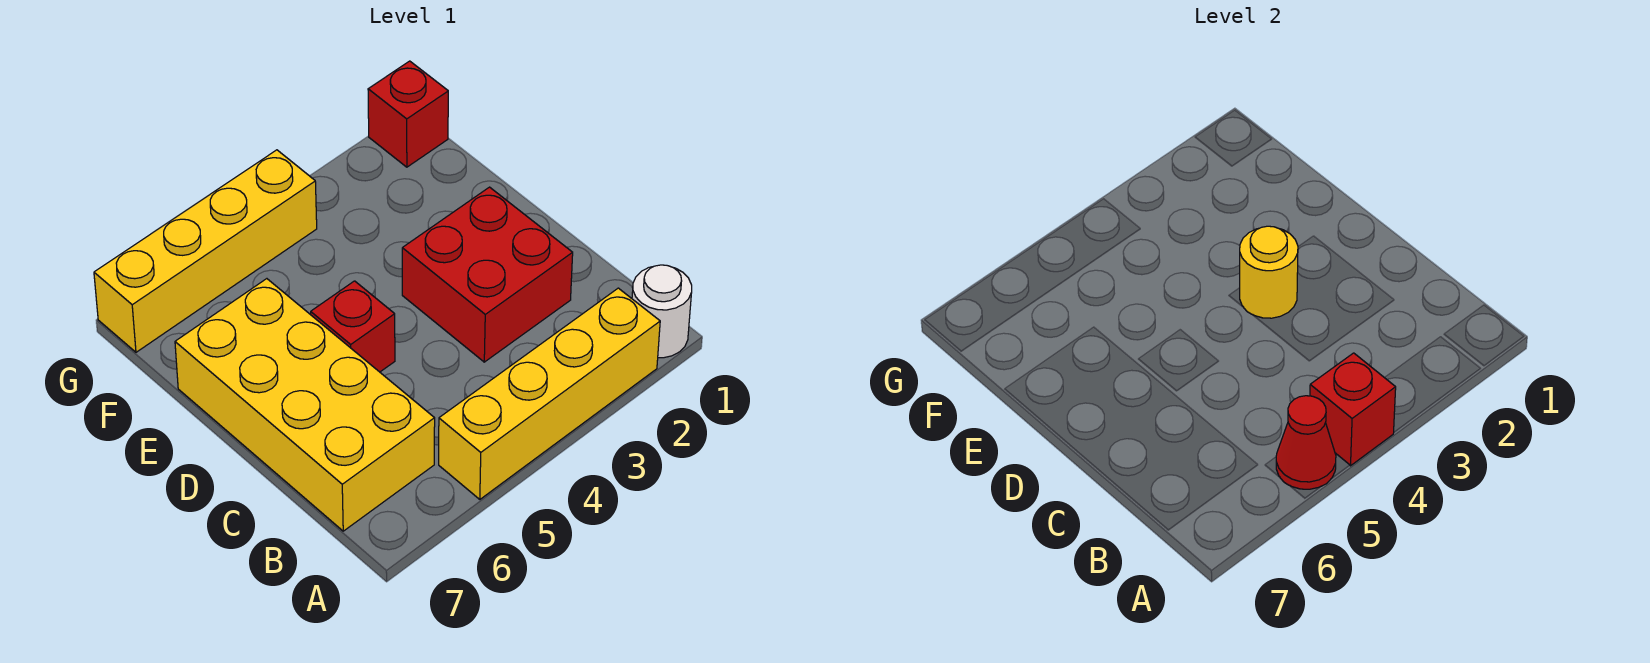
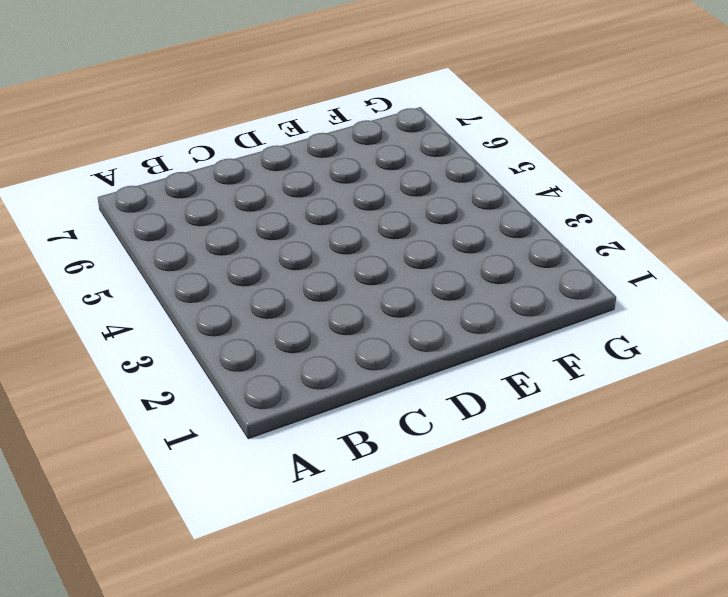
none -> white round brick A1 level 1
none -> yellow brick A2:A5 level 1

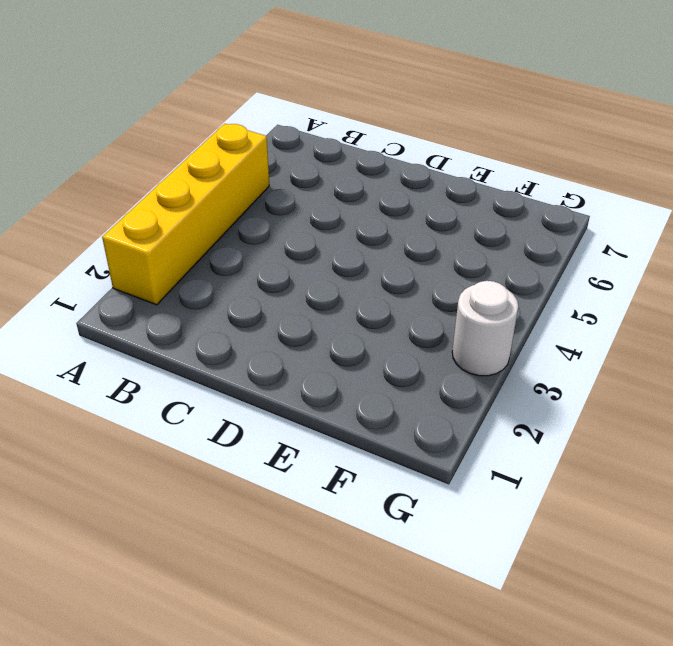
white round brick G3 level 1 -> white round brick A1 level 1
none -> yellow brick B6:E7 level 1
none -> red brick C2:D3 level 1

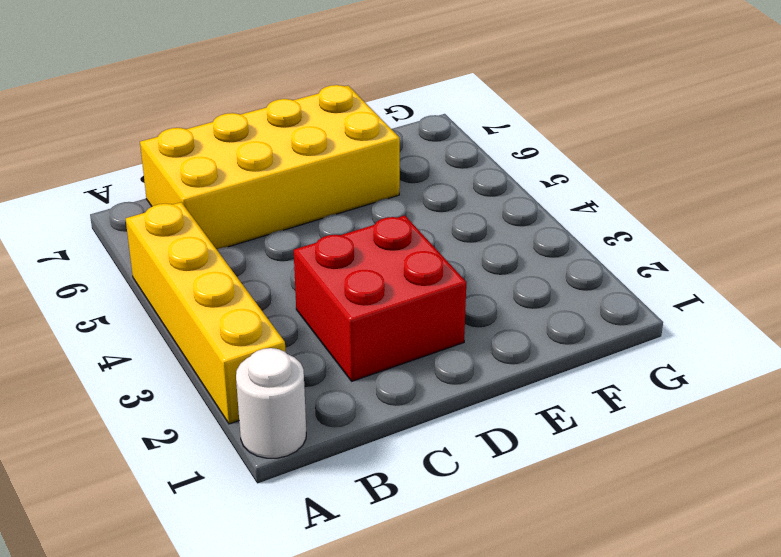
none -> red brick D5 level 1
none -> red brick G1 level 1

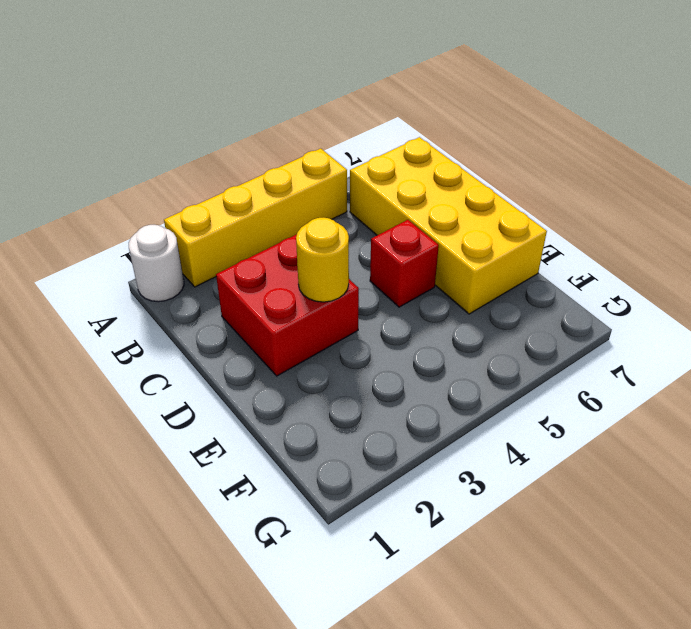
none -> red brick G1 level 1
none -> yellow brick G4:G7 level 1

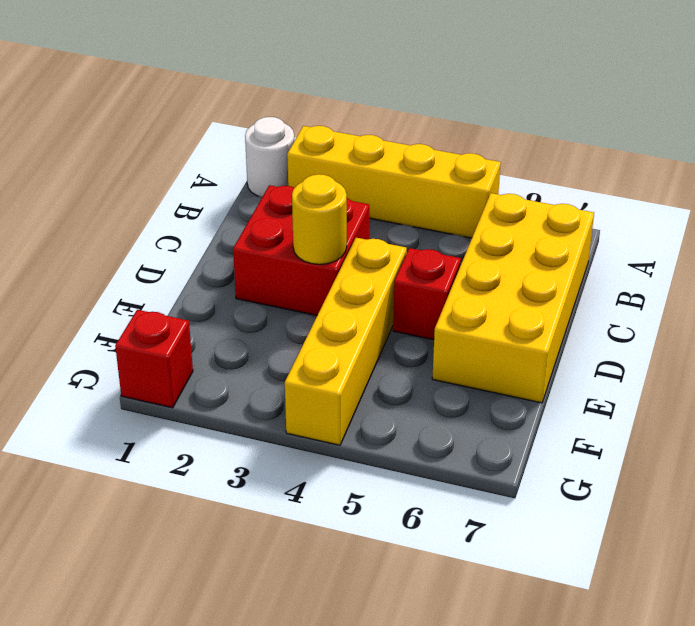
yellow brick D4:G4 level 1 -> yellow brick G4:G7 level 1
none -> red brick A4 level 2
none -> red cone A5 level 2

